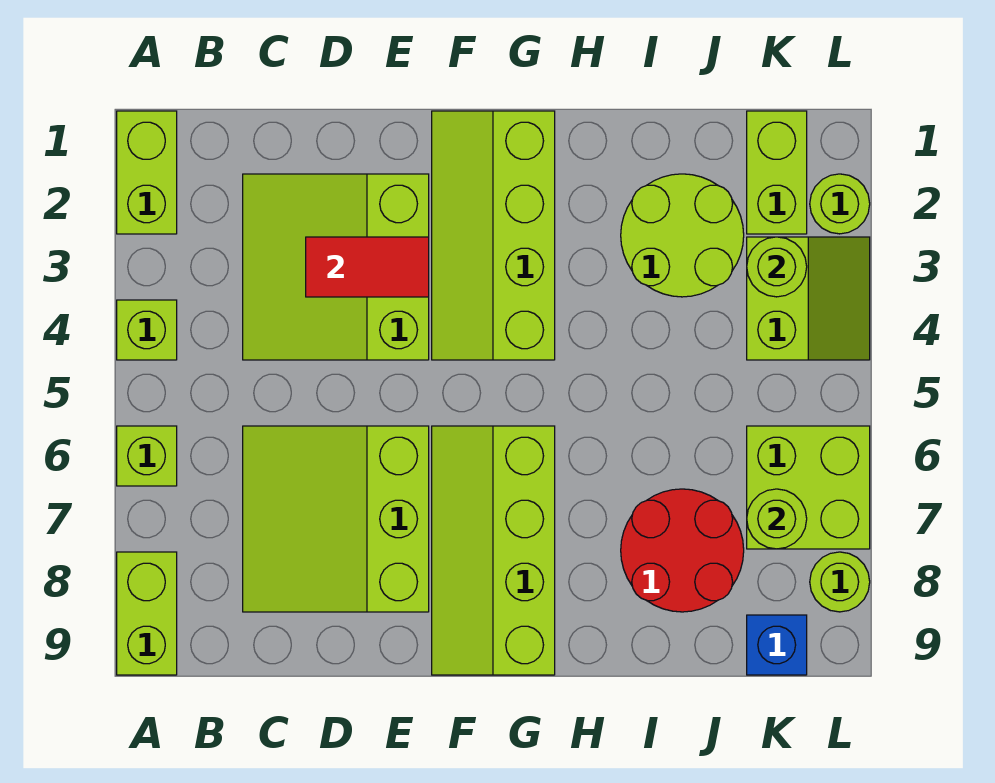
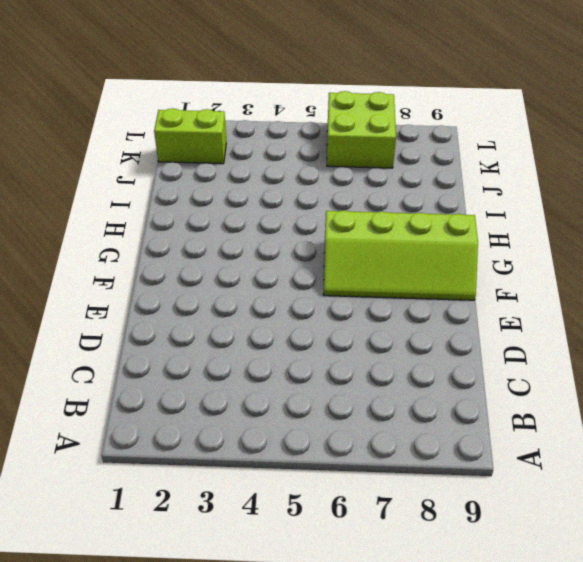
none -> lime brick A1:A2 level 1
none -> lime brick A4 level 1
none -> lime brick A6 level 1

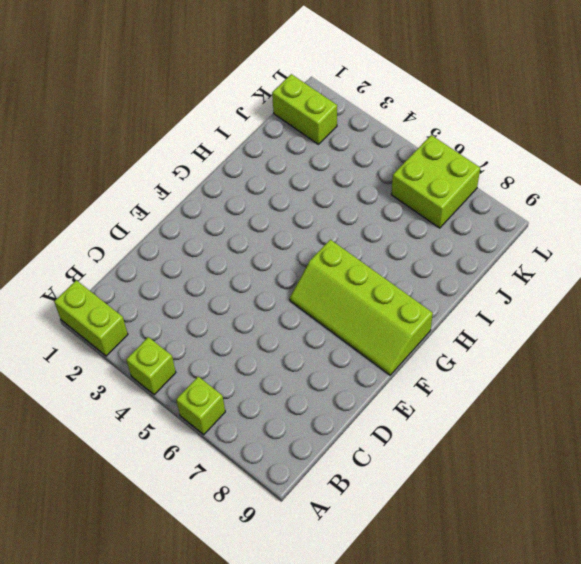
none -> lime brick A8:A9 level 1
none -> lime slope C2:E4 level 1 top E
none -> lime slope C6:E8 level 1 top E

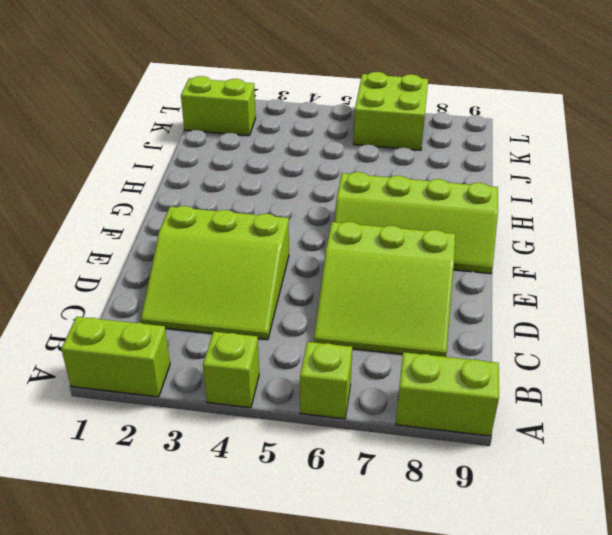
none -> lime slope F1:G4 level 1 top G
none -> lime round brick I2:J3 level 1
none -> red round brick I7:J8 level 1

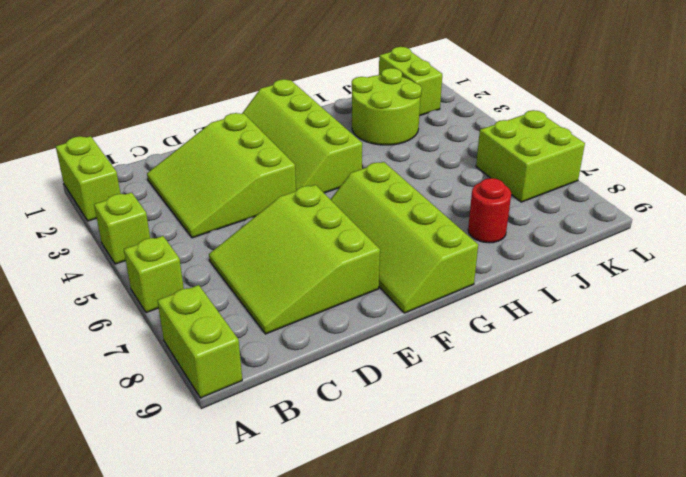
red round brick I8 level 1 -> red round brick I7:J8 level 1
none -> lime slope K3:L4 level 1 top K
none -> blue brick K9 level 1
none -> lime round brick L2 level 1

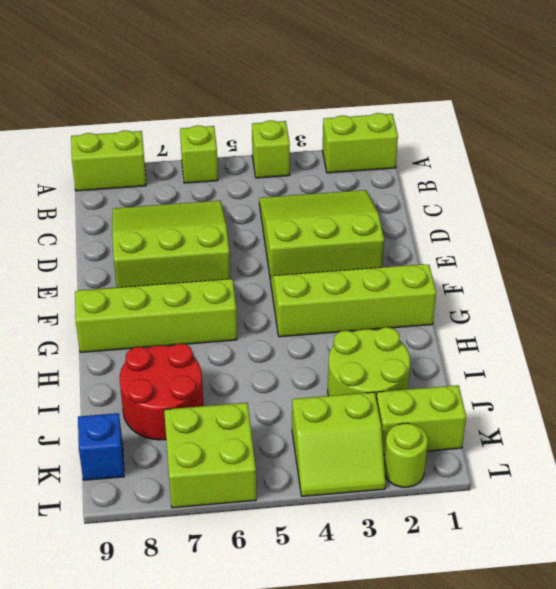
none -> lime round brick L8 level 1
none -> red tile D3:E3 level 2
none -> lime round brick K3 level 2

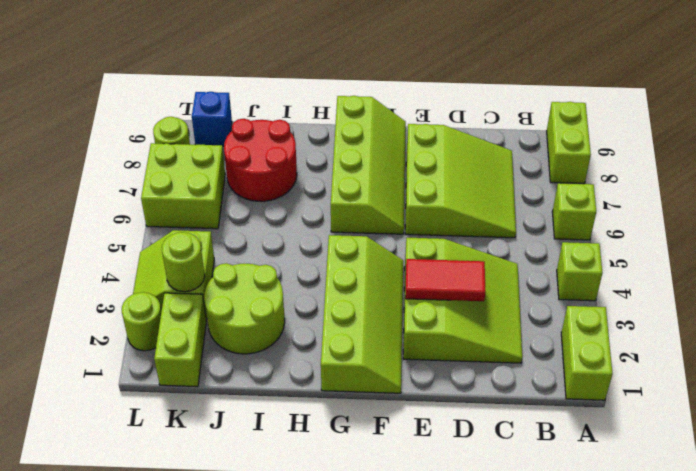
none -> lime round brick K7 level 2

